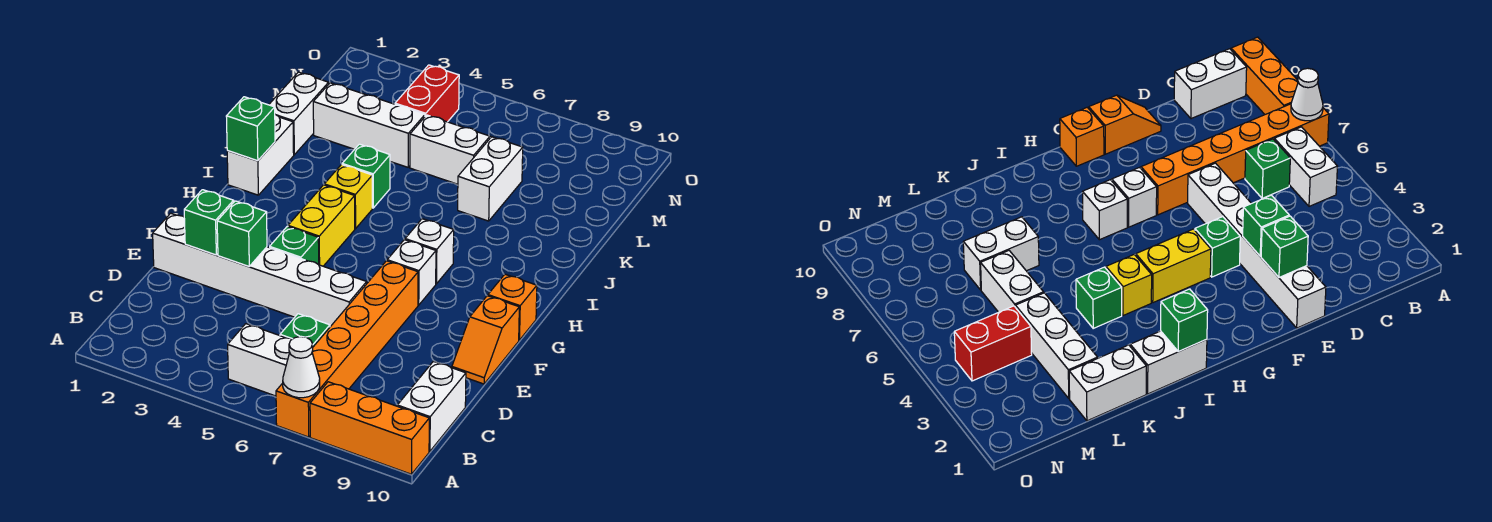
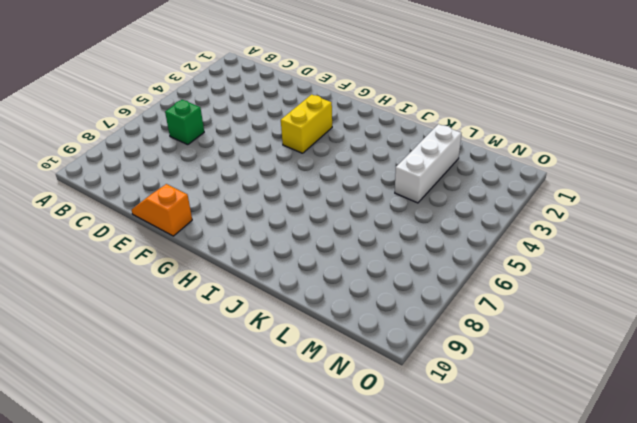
yellow brick G3:G4 level 1 -> yellow brick G4:H4 level 1
none -> orange brick A7:F7 level 1
none -> orange brick A8:A10 level 1
none -> white brick B5:B6 level 1

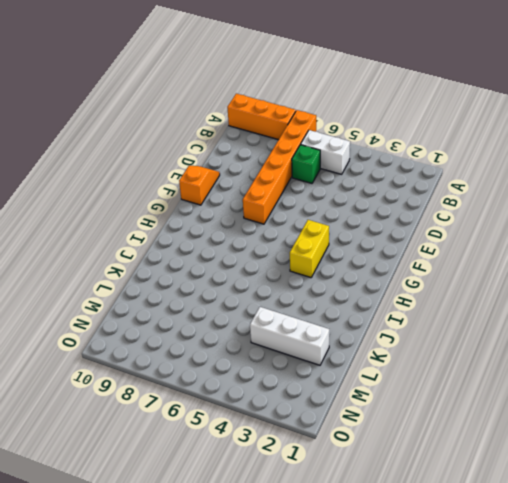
none -> white brick B10:C10 level 1
none -> white brick E1:E6 level 1
none -> green brick F4 level 1

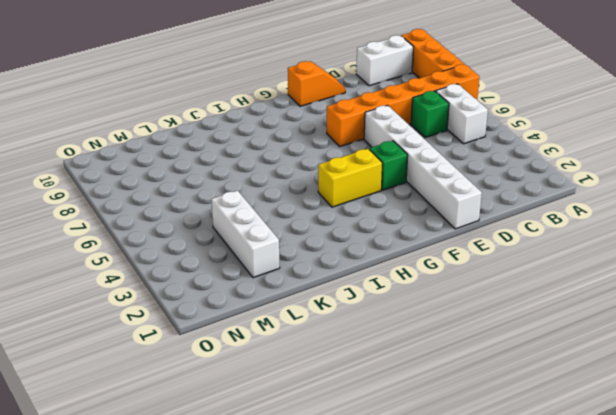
none -> white brick G7 level 1
none -> orange brick G10 level 1
none -> white brick H7 level 1

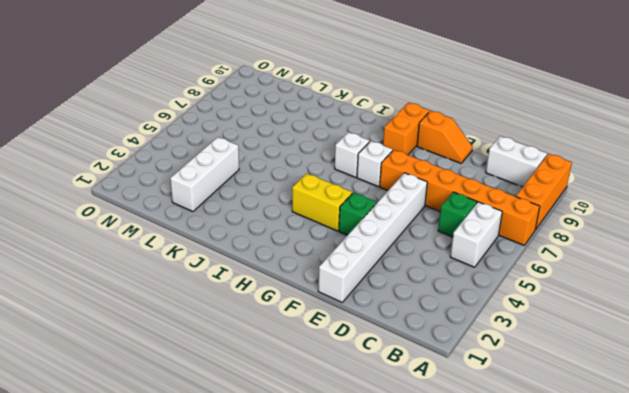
orange brick G9:G10 level 1 -> orange brick G10 level 1
none -> white brick I1:J1 level 1
none -> yellow brick I4 level 1
none -> green brick J4 level 1

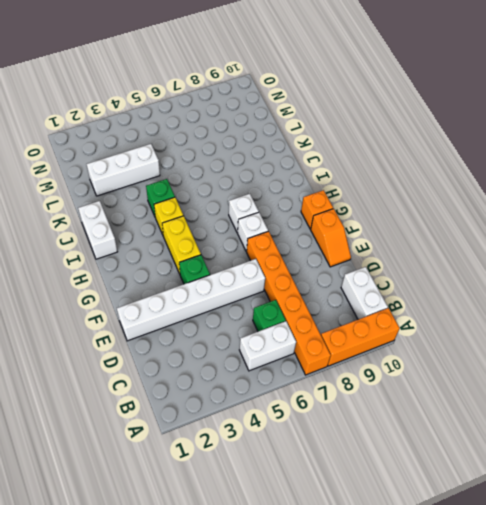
none -> white brick K1:L1 level 1
none -> white brick K7:L7 level 1
none -> white brick L5:L6 level 1

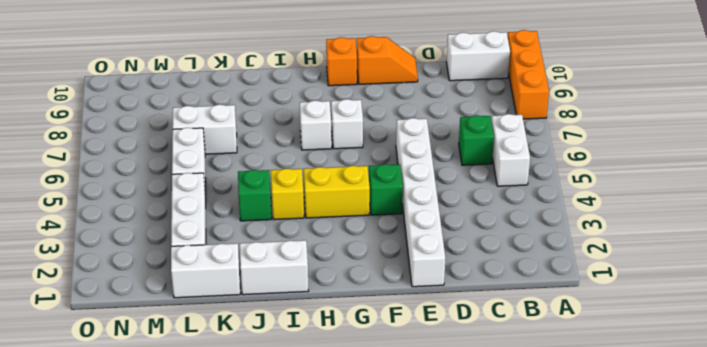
none -> orange brick A7:F7 level 1
none -> red brick M4:N4 level 1
none -> white cone A7 level 2

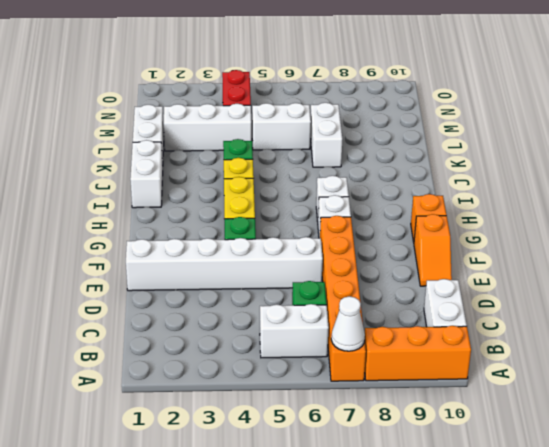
none -> green brick E2 level 2
none -> green brick E3 level 2
none -> green brick I1 level 2

